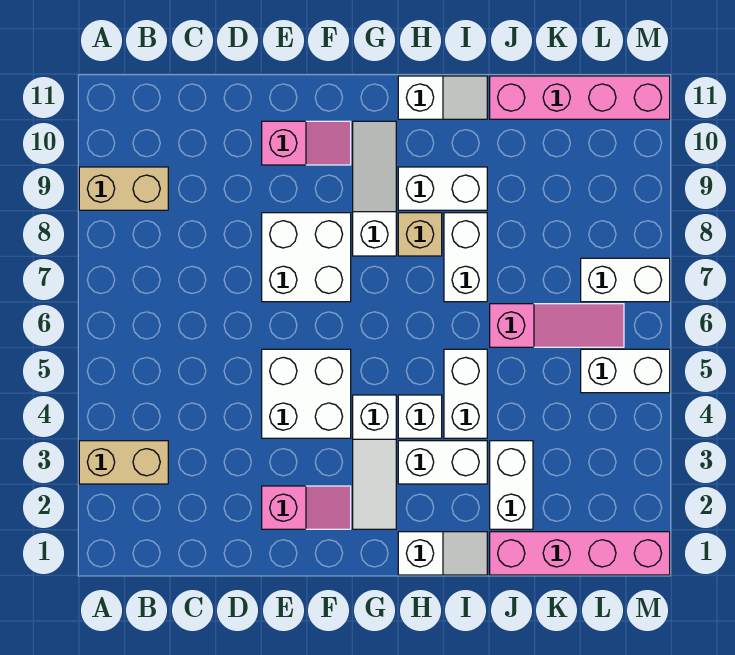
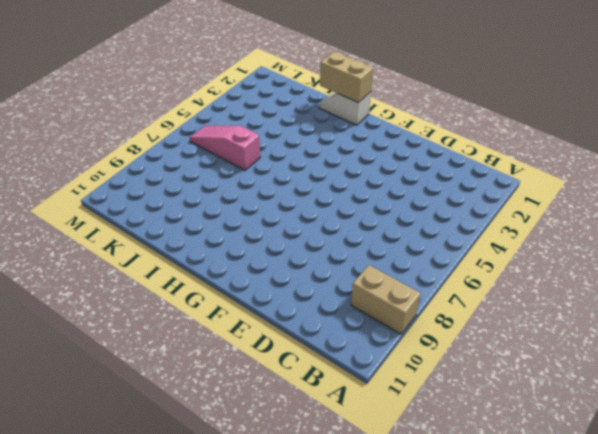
tan brick H1:I1 level 2 -> tan brick A3:B3 level 1
none -> pink slope E2:F2 level 1 top E
none -> white brick E4:F5 level 1
none -> white brick E7:F8 level 1

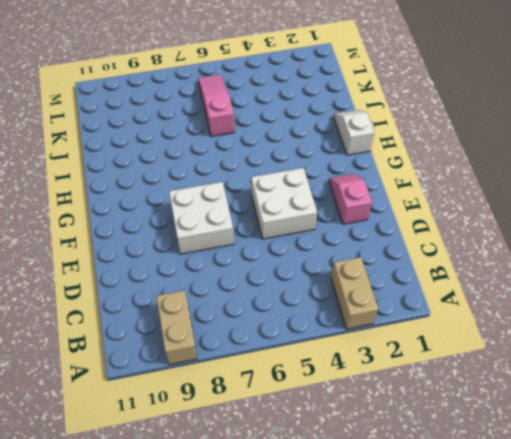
none -> pink slope E10:F10 level 1 top E
none -> white slope G2:G4 level 1 top 4
none -> white slope G8:G10 level 1 top 8

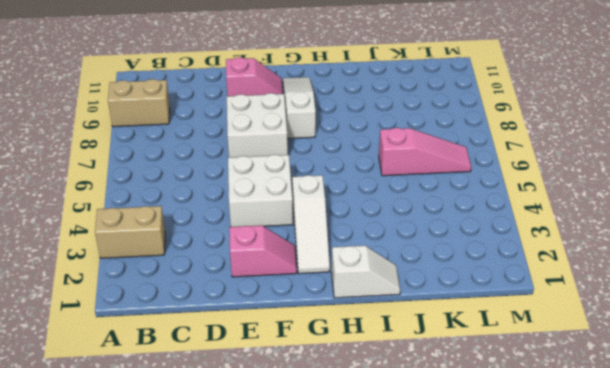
none -> white brick H3:I3 level 1
none -> white brick H4 level 1
none -> tan brick H8 level 1

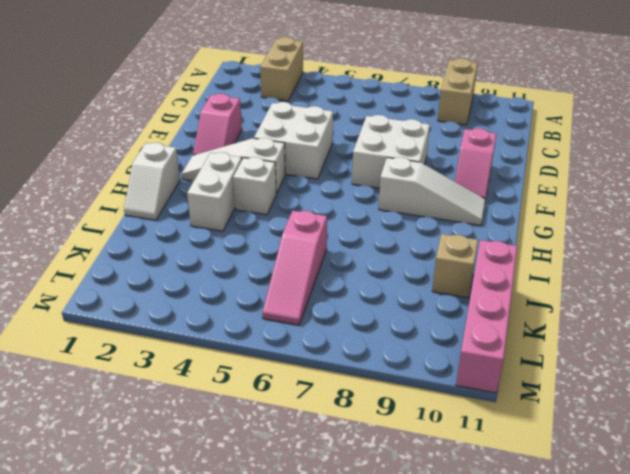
tan brick J10 level 1 -> tan brick H8 level 1
none -> white brick H9:I9 level 1
none -> white slope H11:I11 level 1 top H
none -> white brick I4:I5 level 1

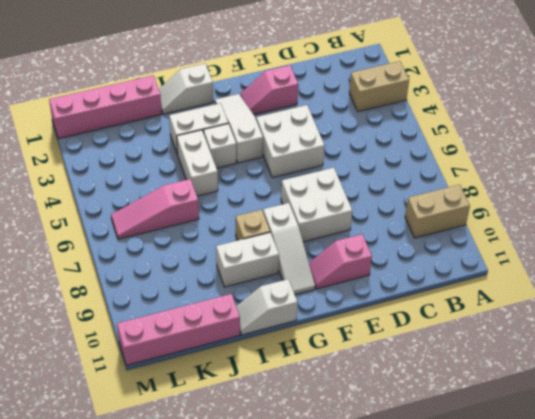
none -> white brick I7:I8 level 1
none -> white brick J2:J3 level 1
none -> white brick L5:M5 level 1

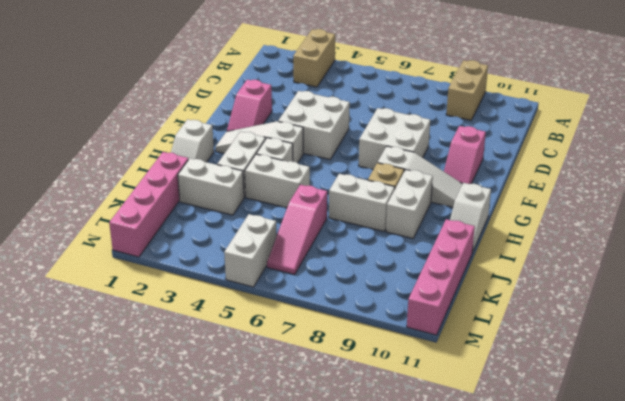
none -> white brick L7:M7 level 1

